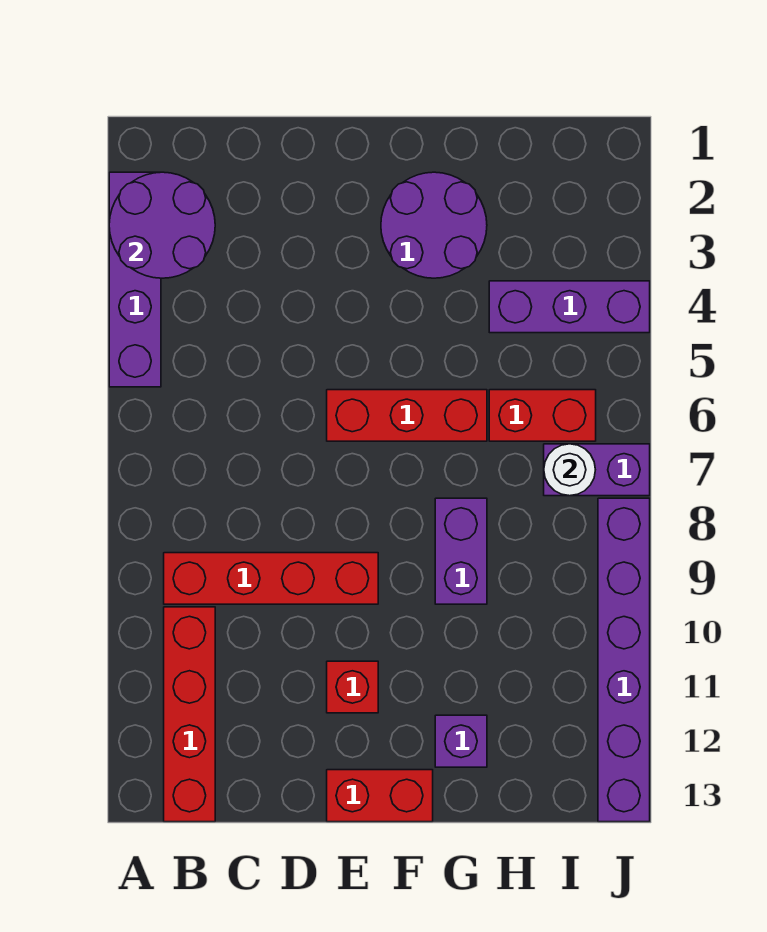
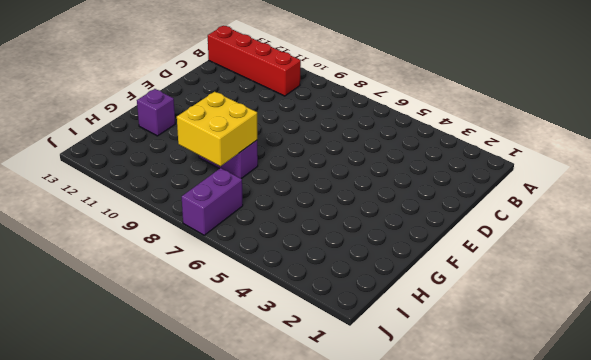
yellow brick G8:H9 level 2 -> none
none -> purple brick A2:A5 level 1
none -> red brick B9:E9 level 1
none -> red brick E6:G6 level 1

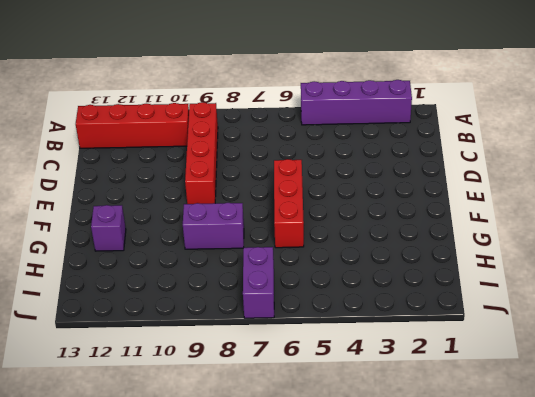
none -> red brick E11 level 1
none -> red brick E13:F13 level 1
none -> purple round brick F2:G3 level 1

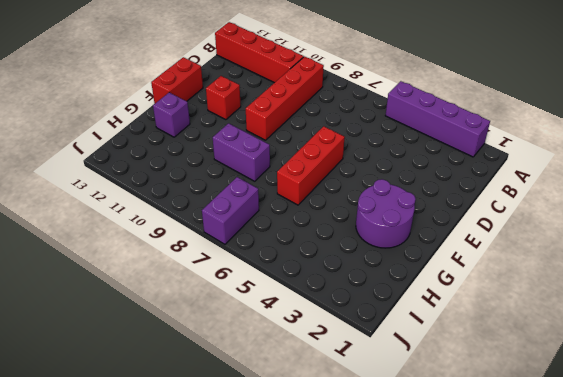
none -> purple brick H4:J4 level 1
none -> red brick H6:I6 level 1
none -> purple brick J8:J13 level 1

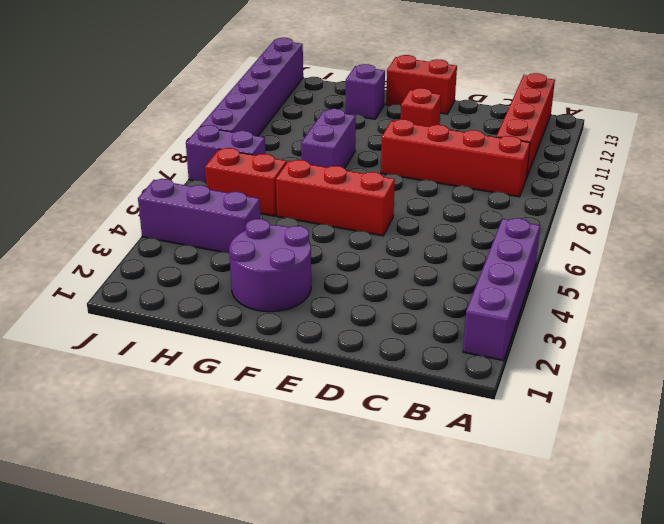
none -> purple round brick A2:B3 level 2
none -> white round brick I7 level 2

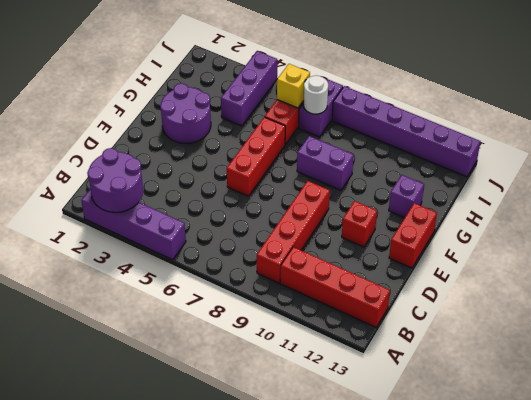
yellow brick I6 level 2 -> none

